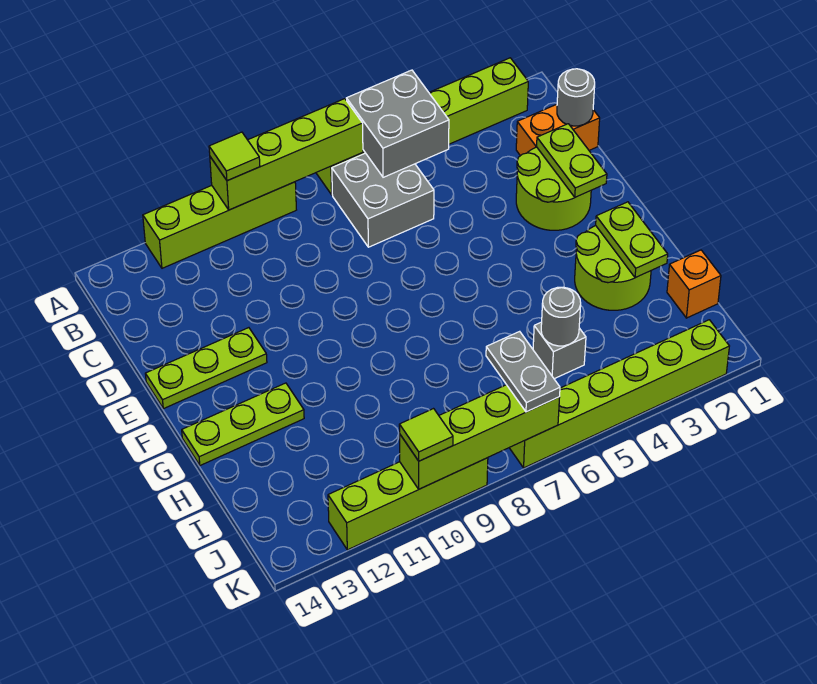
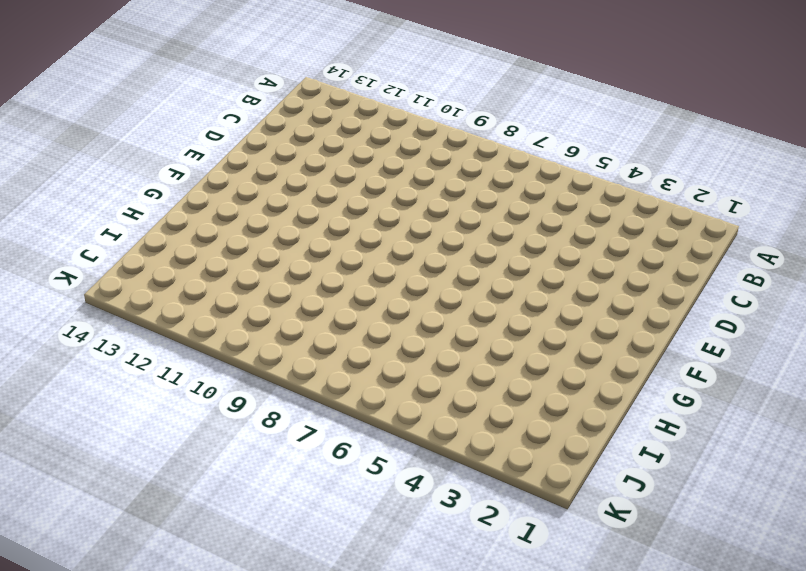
none -> lime brick A2:A7 level 1
none -> lime brick A9:A12 level 1
none -> grey brick B6:C7 level 1

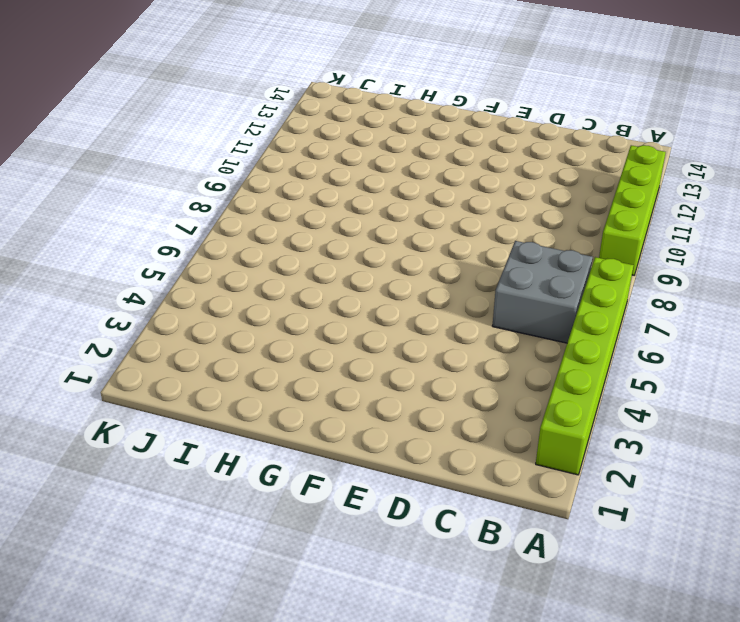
none -> orange brick C1:C2 level 1
none -> lime round brick D2:E3 level 1
none -> lime plate E12:E14 level 1

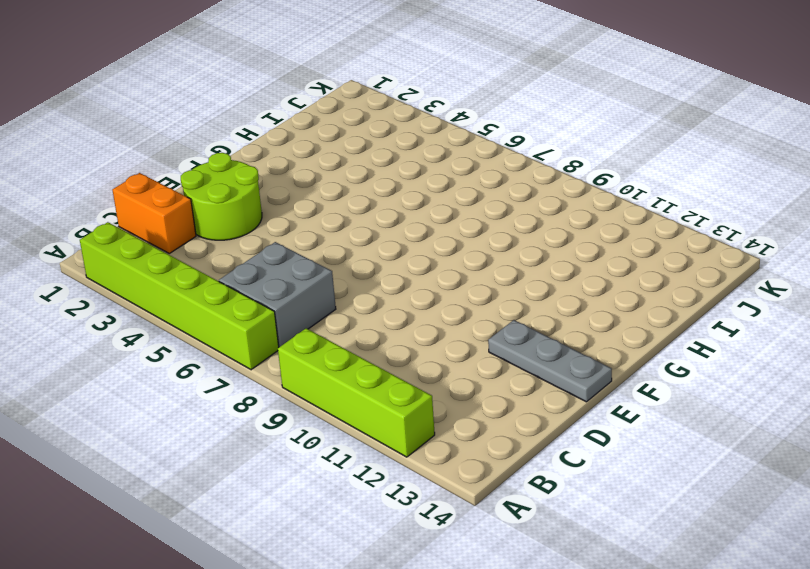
grey plate E12:E14 level 1 -> lime plate E12:E14 level 1
none -> lime round brick G2:H3 level 1
none -> lime plate G12:G14 level 1
none -> orange brick I1 level 1

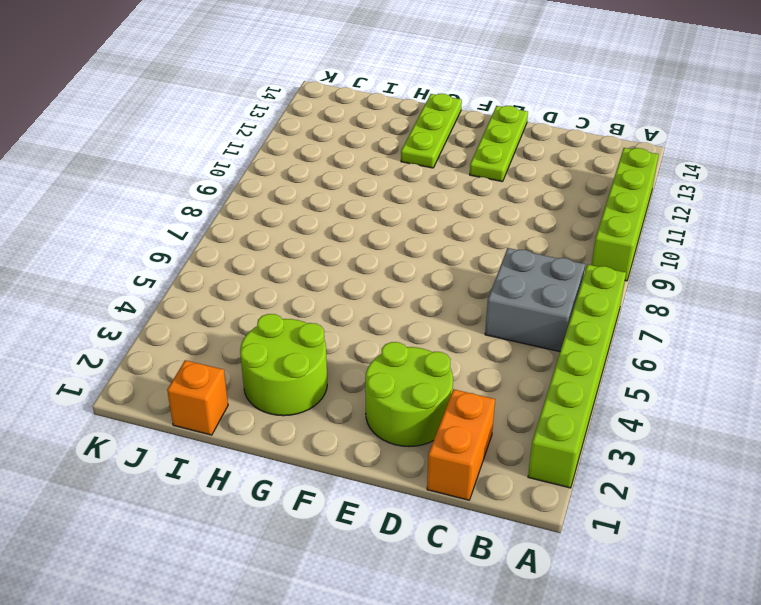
none -> grey brick I5 level 1
none -> lime brick K2:K7 level 1
none -> lime brick K9:K12 level 1

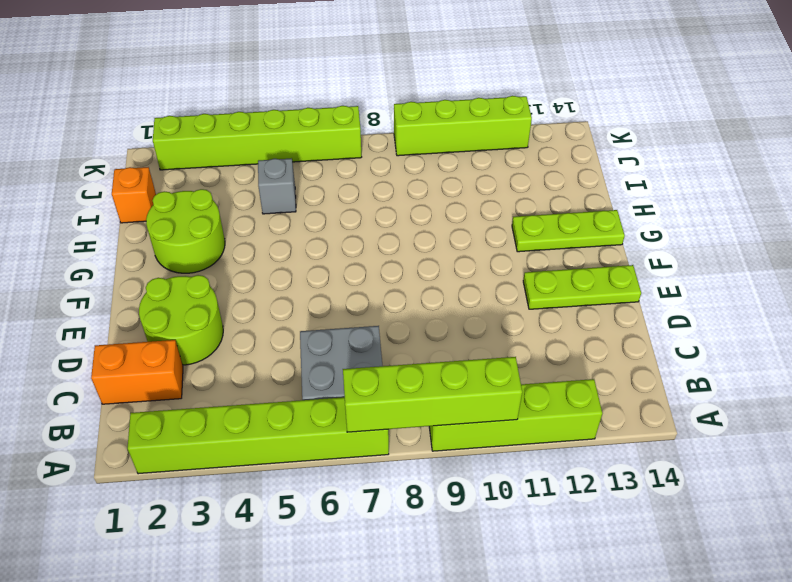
none -> grey brick A5:B6 level 2
none -> grey round brick C1 level 2
none -> lime plate D2:E2 level 2

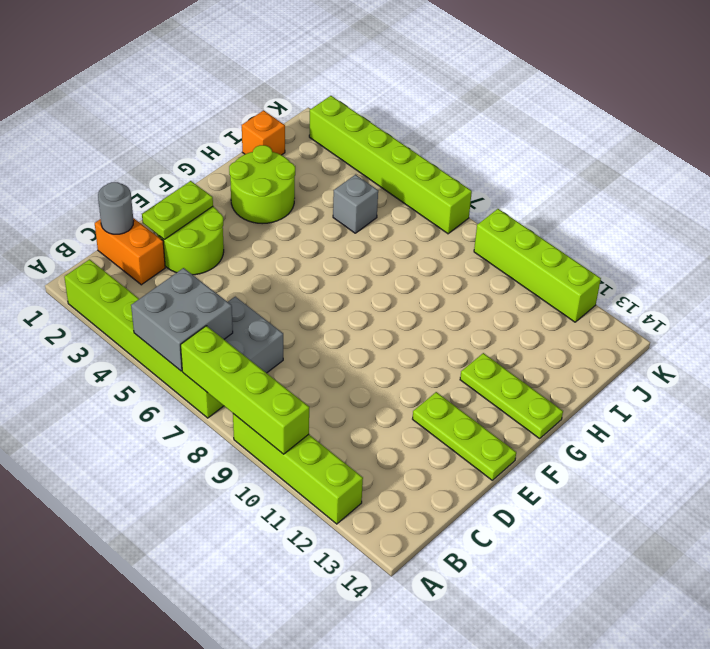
none -> lime plate G2:H2 level 2
none -> grey round brick I5 level 2
none -> lime brick K7:K10 level 2

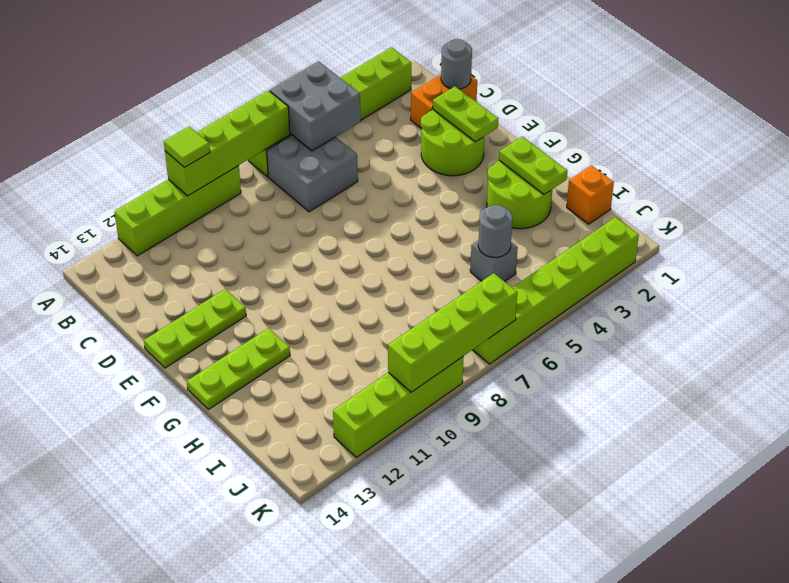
none -> grey plate J7:K7 level 3
none -> lime tile K10 level 3

